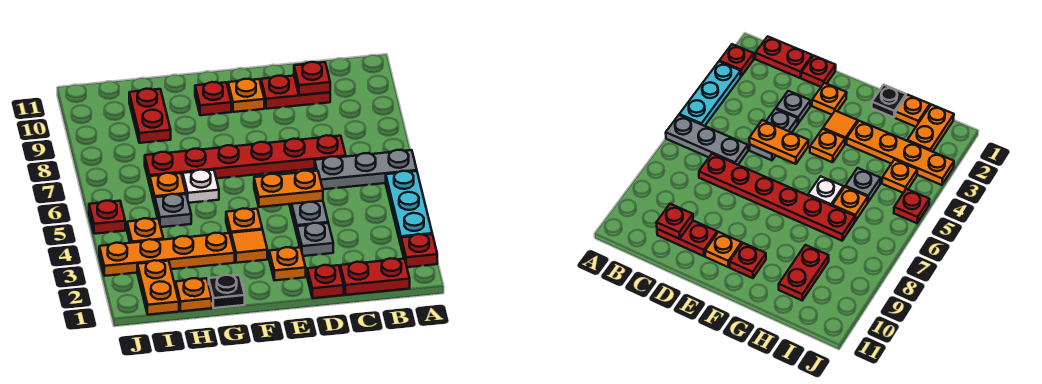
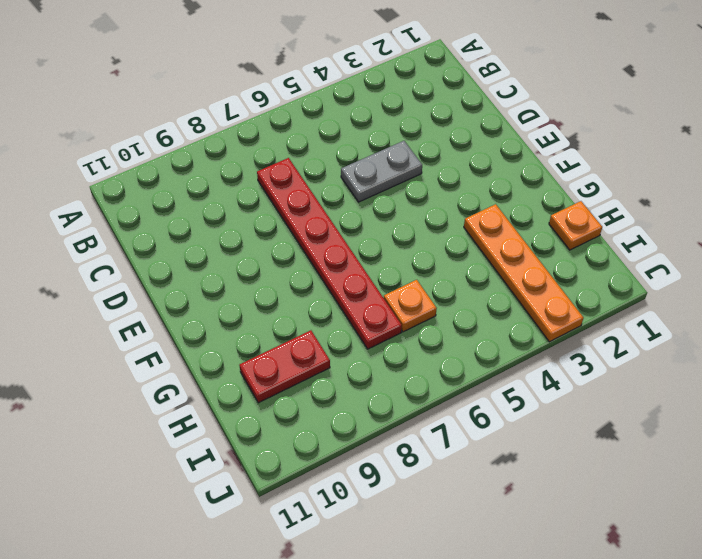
none -> red plate A2 level 1
none -> cyan plate A3:A5 level 1
none -> grey plate A6:C6 level 1

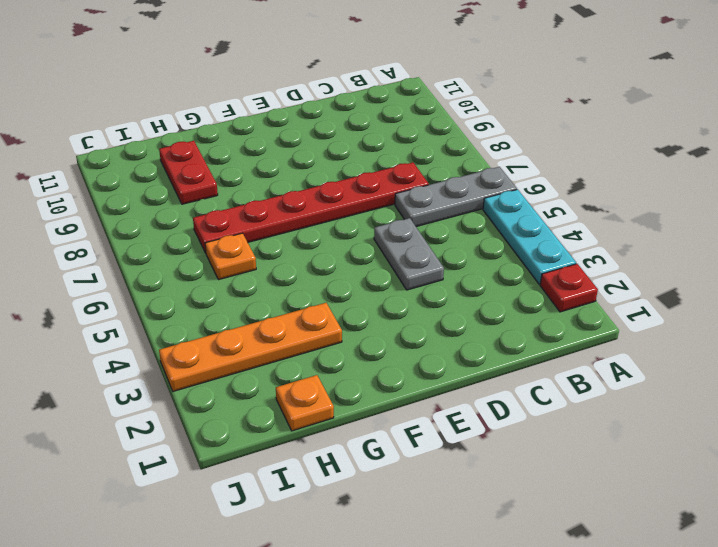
none -> red plate B1:C1 level 1
none -> red plate C10:D10 level 1
none -> red plate D1 level 1

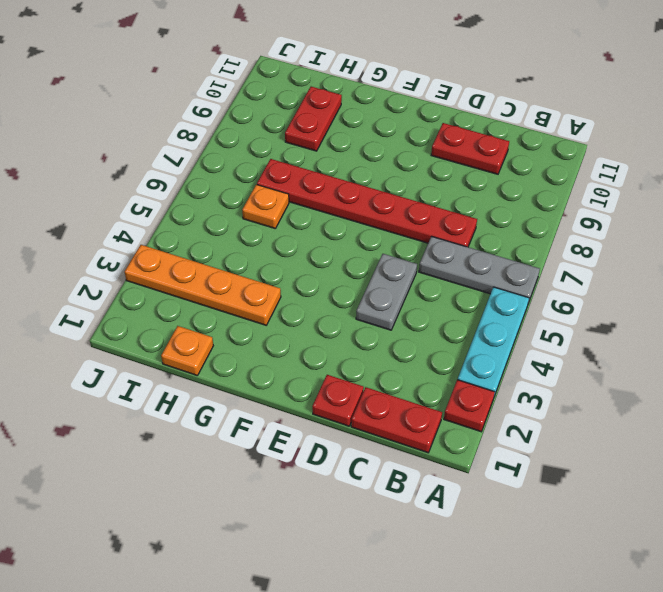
none -> grey plate D3 level 1
none -> orange plate E2 level 1
none -> orange plate E10 level 1

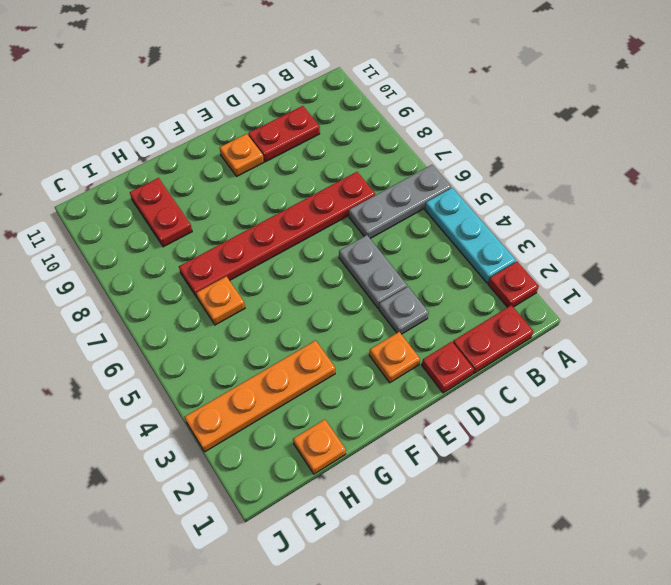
none -> orange tile F3 level 1
none -> orange plate F4 level 1
none -> red plate F10 level 1

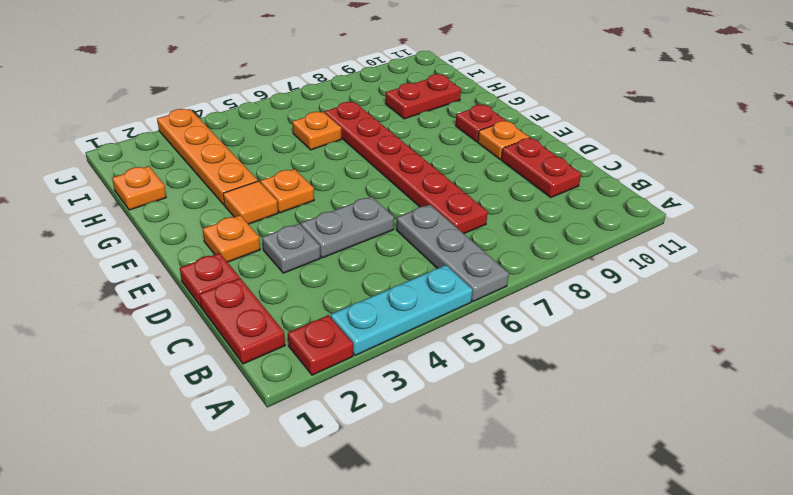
none -> black plate G1 level 1
none -> white plate G6 level 1
none -> grey plate H5 level 1

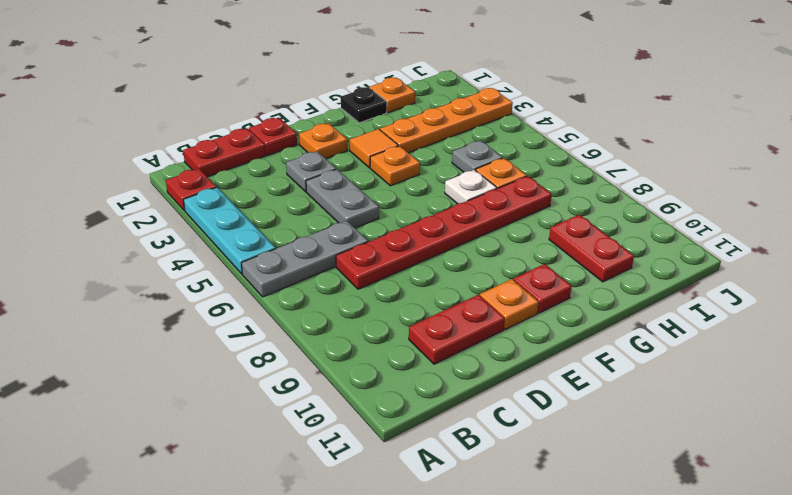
none -> orange plate I1:I2 level 1
none -> orange plate I4 level 1
none -> red plate J5 level 1

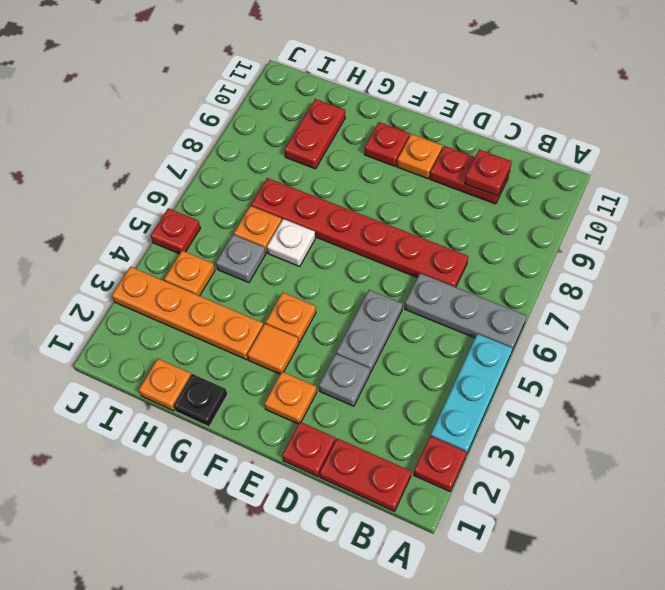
none -> orange plate I1:I2 level 1
none -> orange plate D5:E5 level 2

